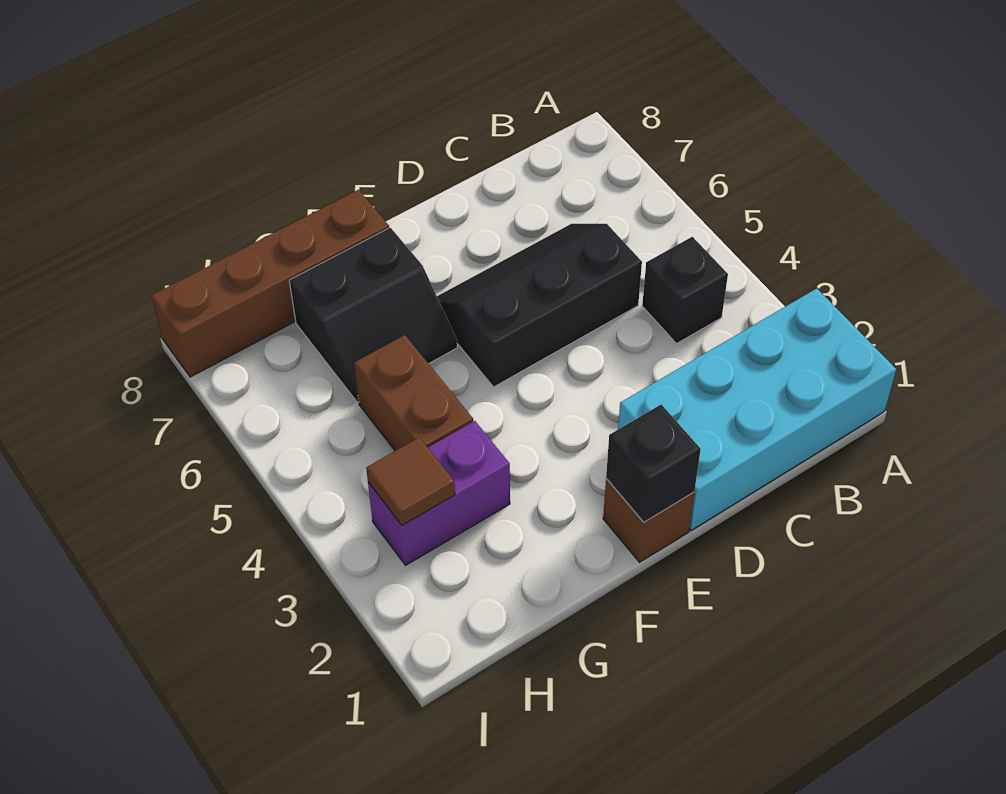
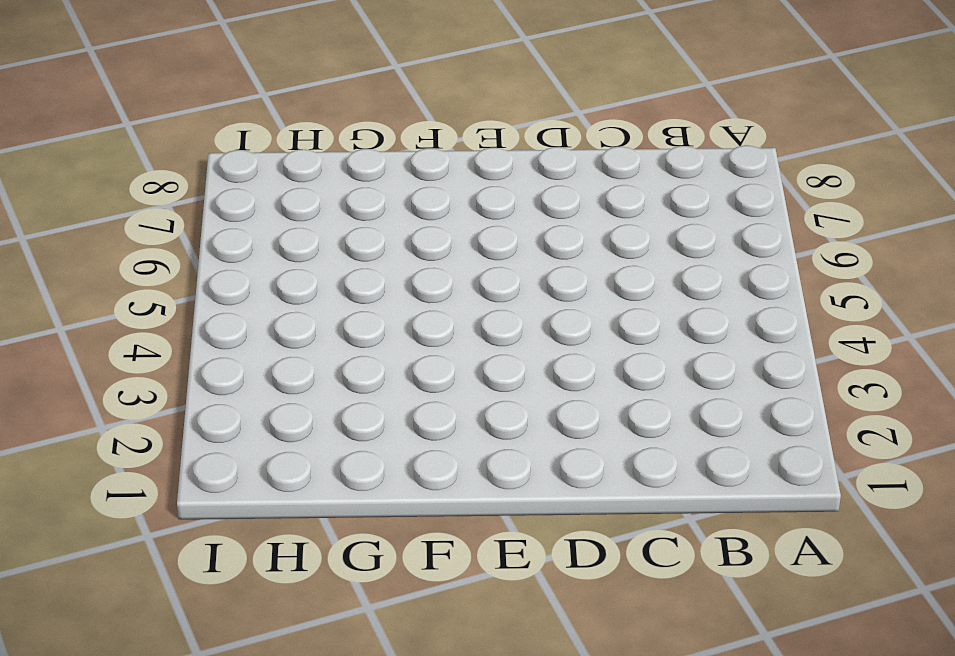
none -> cyan brick A1:D2 level 1
none -> black brick B4 level 1

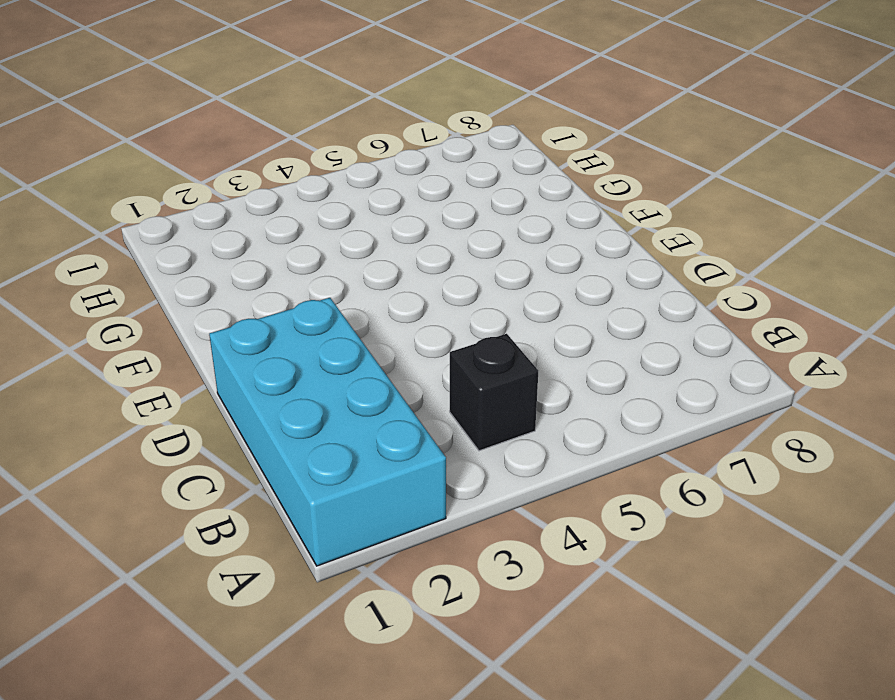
none -> black slope C5:E6 level 1 top 5
none -> brown brick E1 level 1

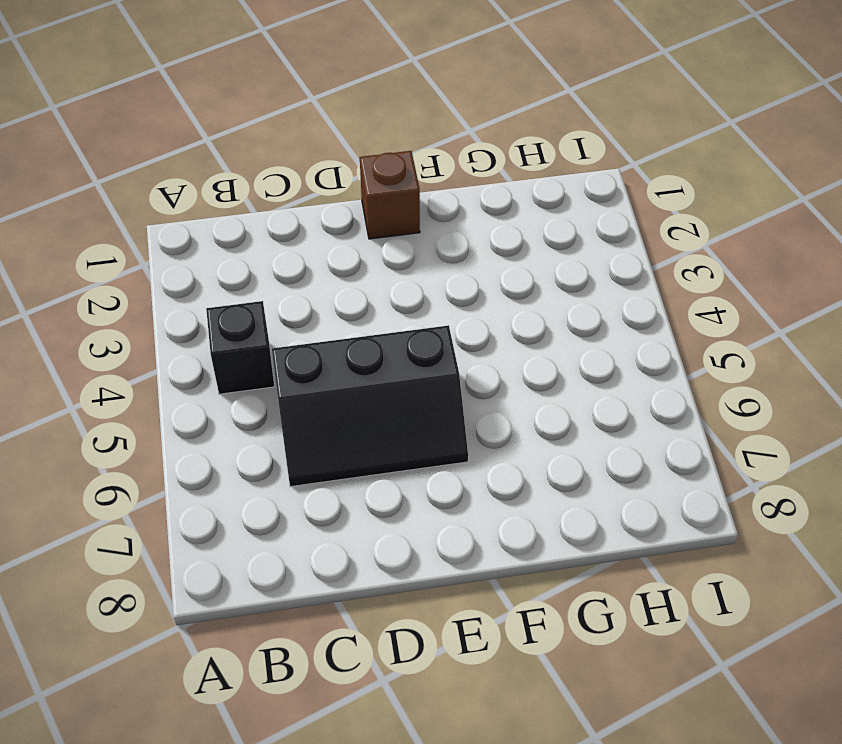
none -> cyan brick A1:D2 level 1
none -> black slope F6:G7 level 1 top 7

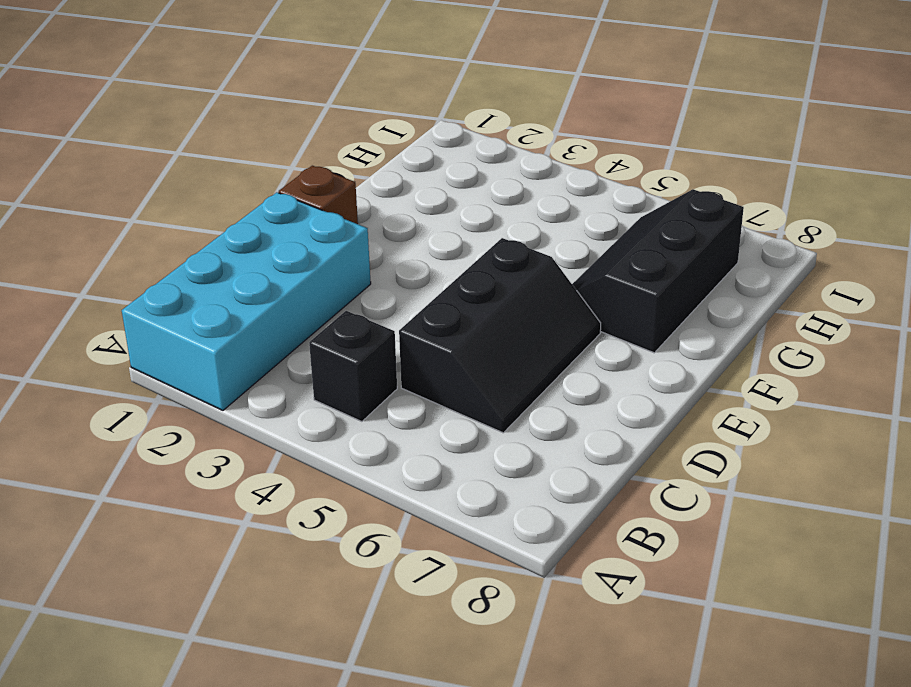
black slope F6:H7 level 1 top 7 -> black slope F6:G7 level 1 top 7
none -> brown brick F8:I8 level 1
none -> purple brick G3:H3 level 1

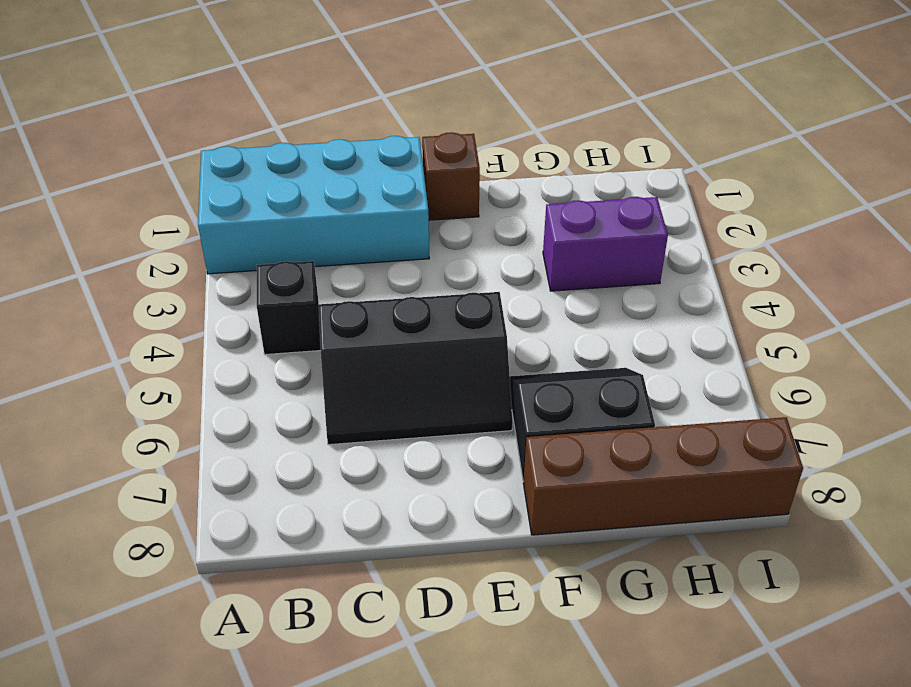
none -> brown brick G4:G5 level 1
none -> black brick E1 level 2

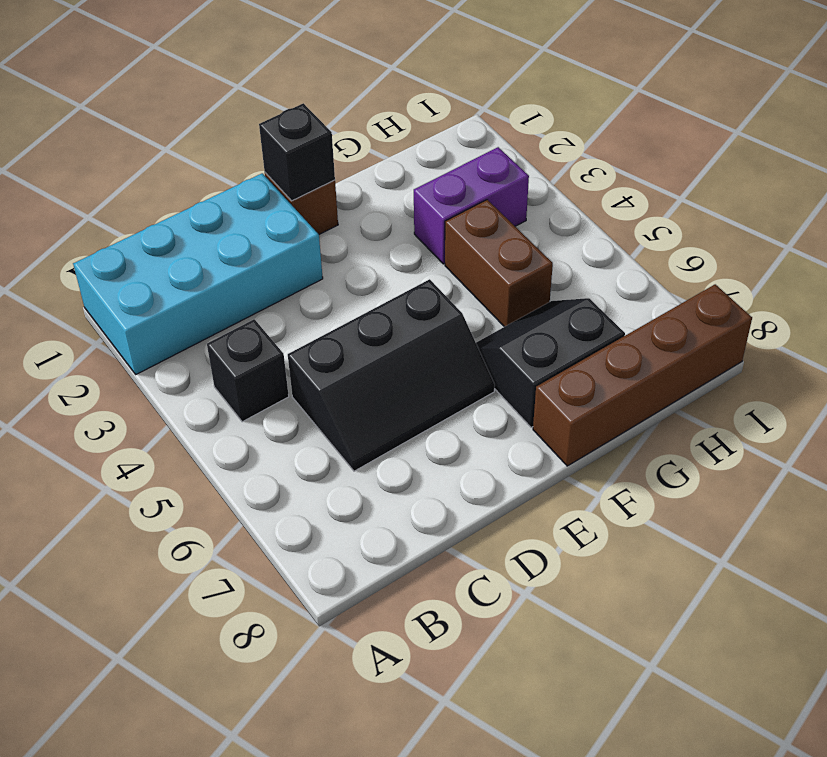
none -> brown tile H3 level 2

